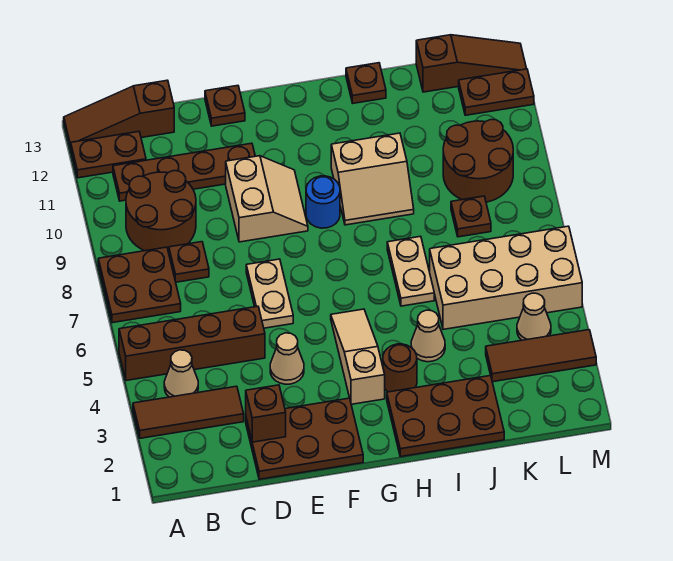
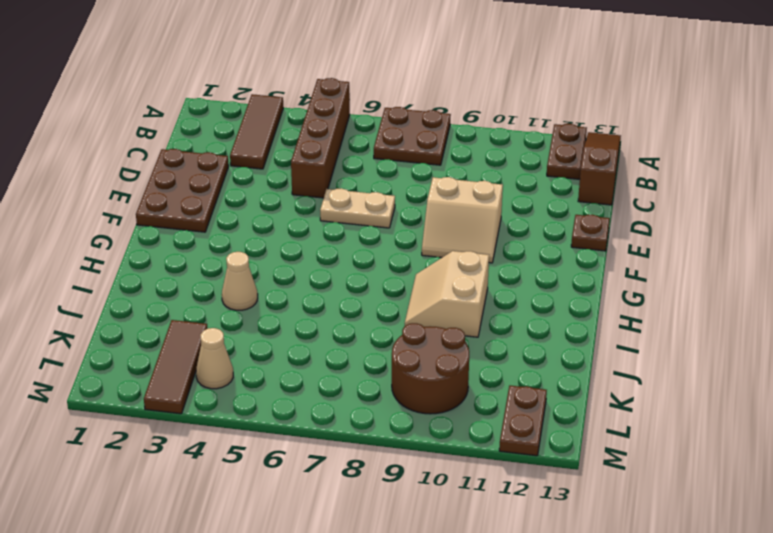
none -> tan cone B4 level 1
none -> brown round brick B9:C10 level 1
none -> brown plate B11:E11 level 1
none -> brown plate C8 level 1

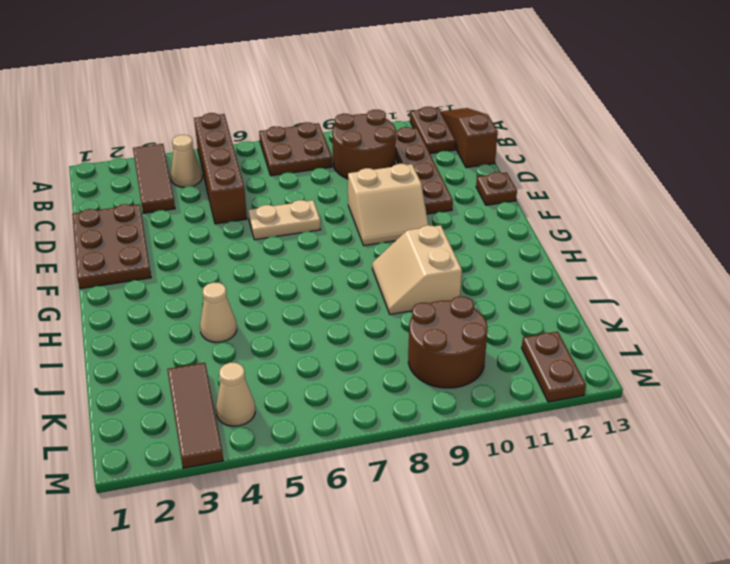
none -> brown plate C8 level 1
none -> tan cone E4 level 1
none -> tan slope G3:G5 level 1 top 3
none -> blue round brick G9 level 1

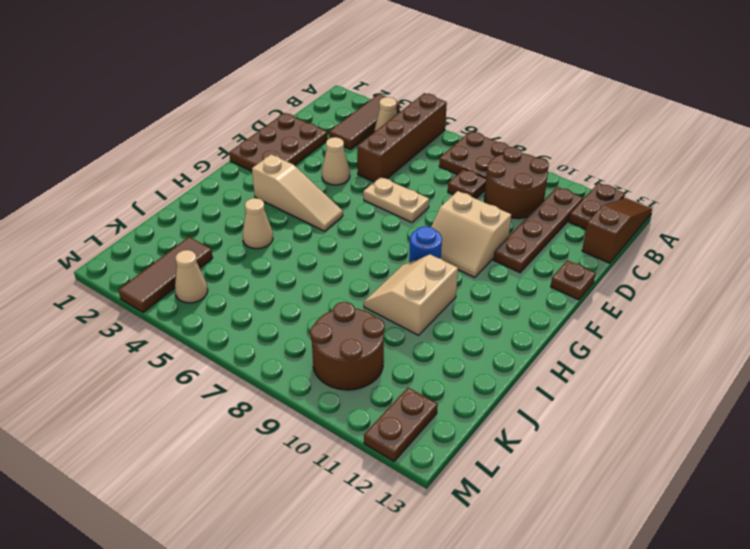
none -> brown plate H1:J2 level 1
none -> brown round brick H3 level 1
none -> tan plate I6:I7 level 1
none -> brown plate I13 level 1

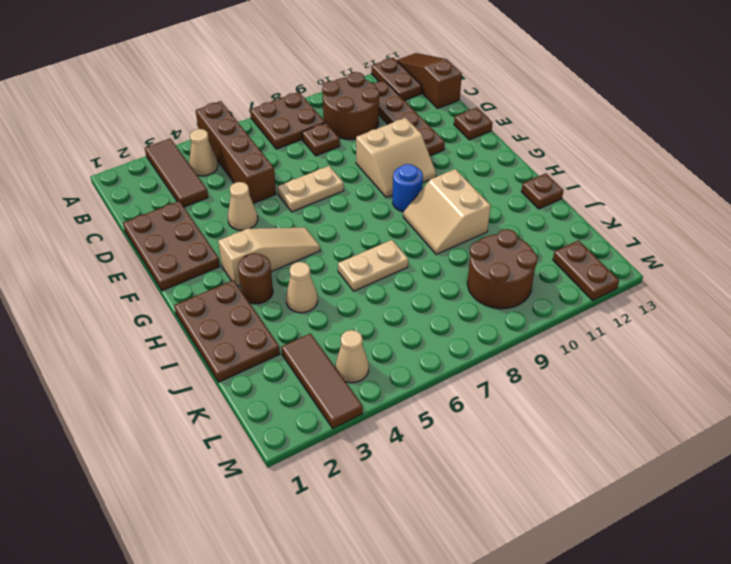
none -> tan brick J5:M6 level 1
none -> brown plate K8 level 1
none -> brown slope K13:M13 level 1 top K
none -> brown brick D2 level 2

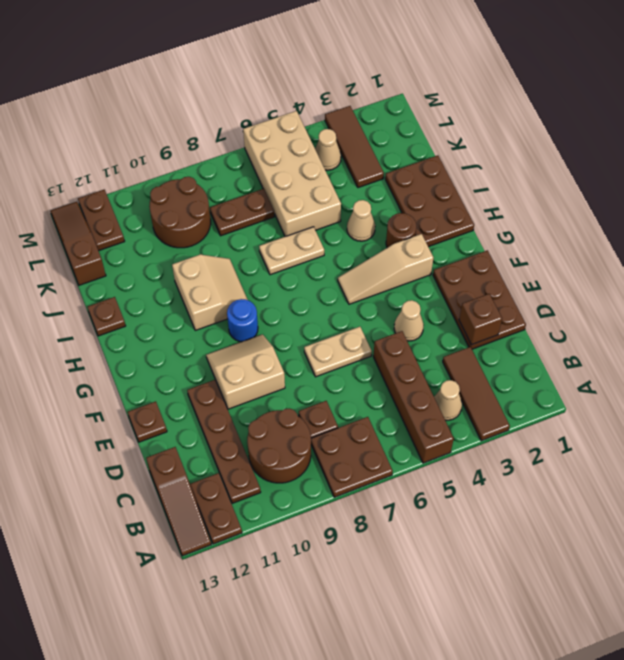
brown plate K7:K8 level 1 -> brown plate K8 level 1

